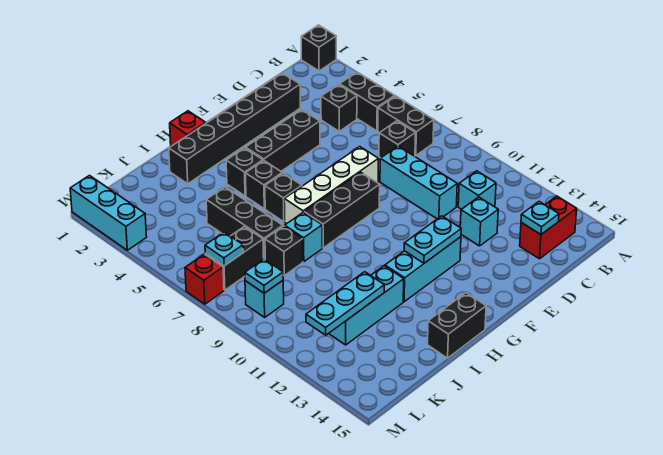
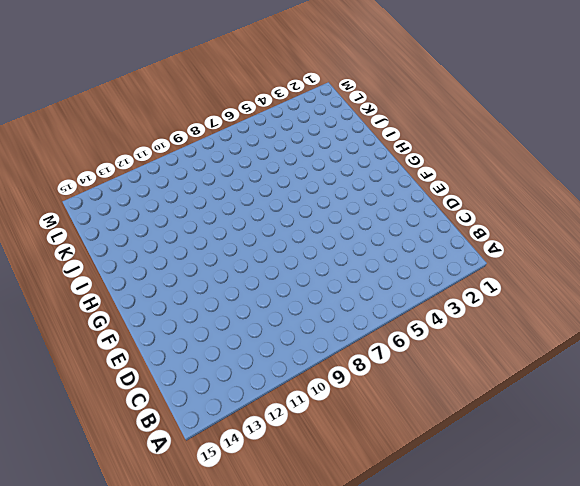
none -> black brick A1 level 1
none -> black brick B4:B5 level 1
none -> black brick B6:B7 level 1
none -> red brick B14:C14 level 1

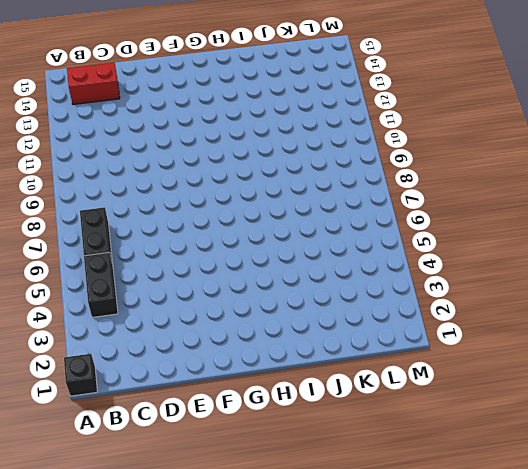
none -> black brick C4 level 1
none -> black brick C7 level 1
none -> cyan brick C11 level 1
none -> black brick D2:I2 level 1

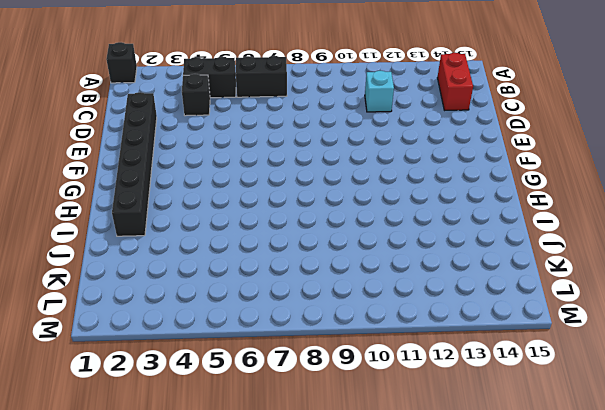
none -> black brick C7 level 1
none -> cyan brick D8:D10 level 1
none -> cyan brick D12 level 1
none -> black brick E4:G4 level 1

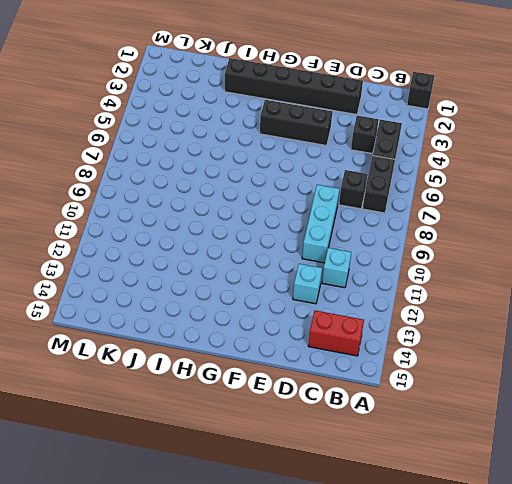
none -> white brick E7:H7 level 1
none -> black brick F8:H8 level 1
none -> cyan brick F12:H12 level 1
none -> red brick H1 level 1

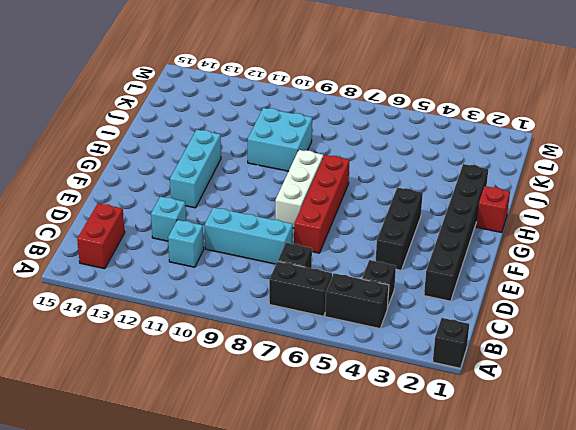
red brick E7:H7 level 1 -> white brick E7:H7 level 1
white brick F8:H8 level 1 -> black brick F8:H8 level 1
cyan brick I9:J10 level 1 -> none
none -> black brick H4 level 1
none -> black brick H5 level 1
none -> black brick H6 level 1
none -> black brick H15:I15 level 1

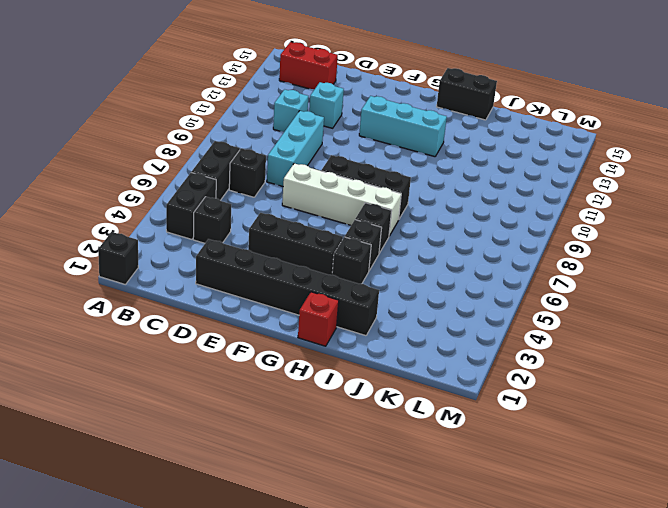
none -> cyan brick I8 level 1
none -> cyan brick I12:K12 level 1
none -> black brick J5:J7 level 1
none -> black brick J8 level 1

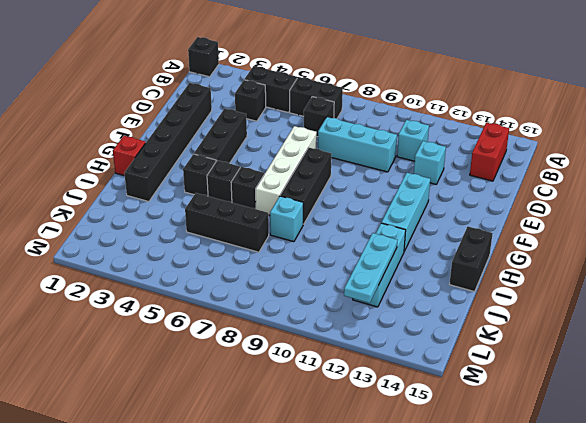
none -> black brick J8 level 1
none -> black brick K7:L7 level 1
none -> cyan brick L9 level 1
none -> cyan brick M1:M3 level 1

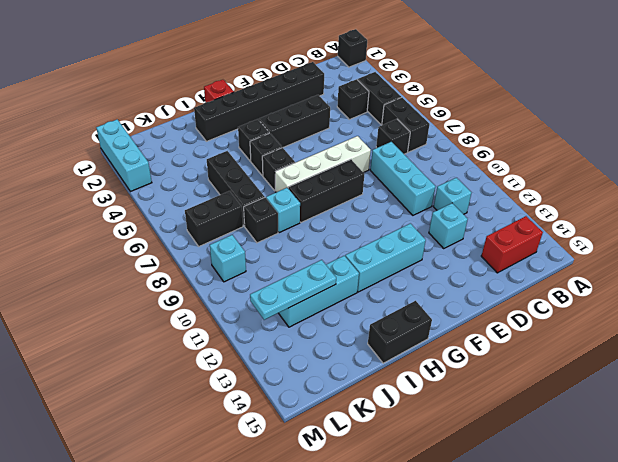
none -> red brick M7 level 1
none -> cyan plate C14 level 2
none -> cyan plate F12:G12 level 2
none -> cyan plate L7 level 2

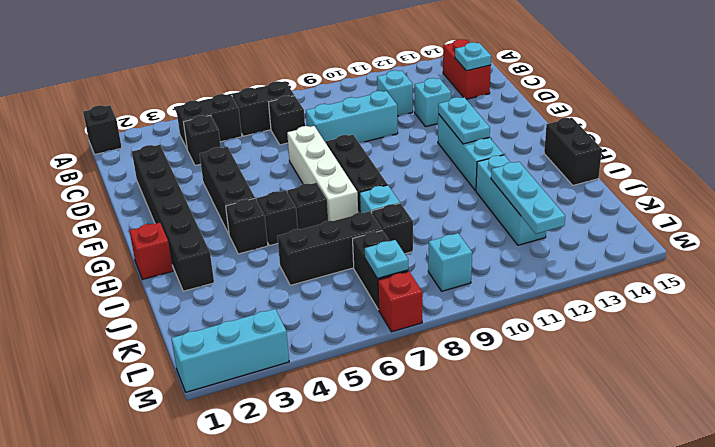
none -> cyan plate L9 level 2

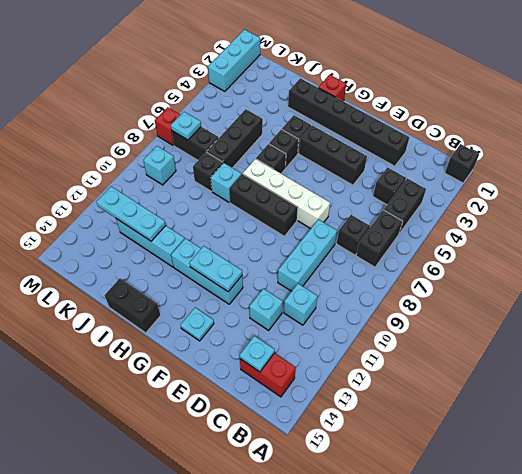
cyan plate F14 level 1 -> cyan plate L9 level 2

